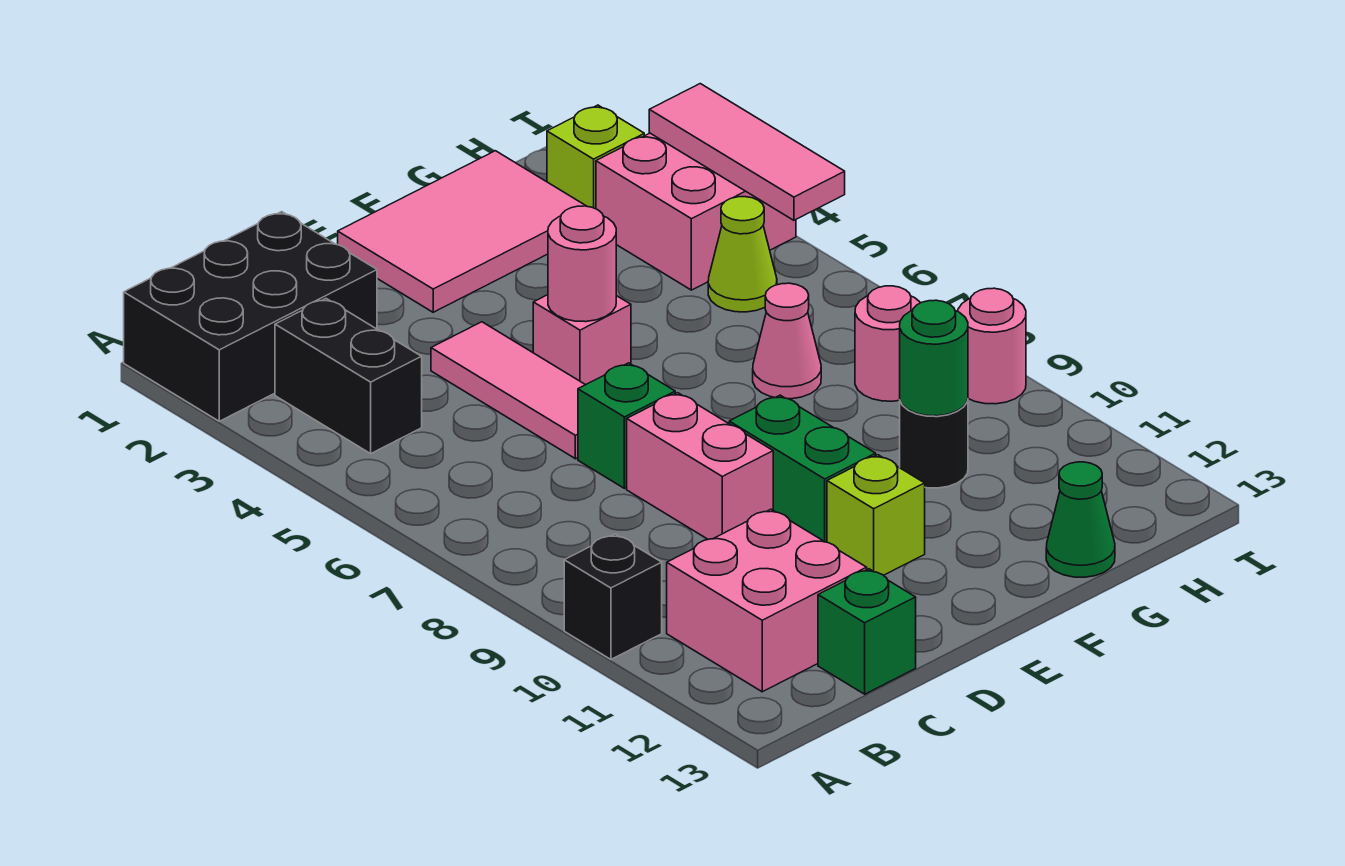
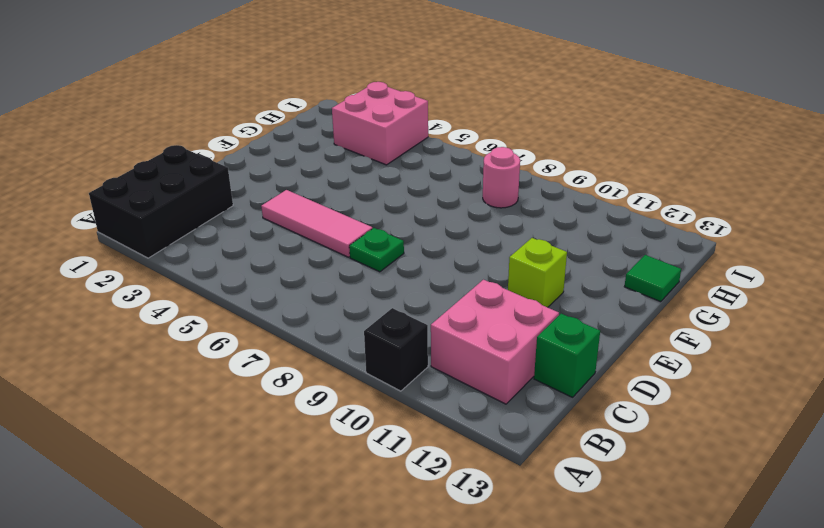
green plate D7 level 1 -> green brick D7 level 1
green tile G13 level 1 -> green cone G13 level 1
none -> black brick B3:B4 level 1
none -> pink brick D8:D9 level 1
none -> pink tile E1:G2 level 1

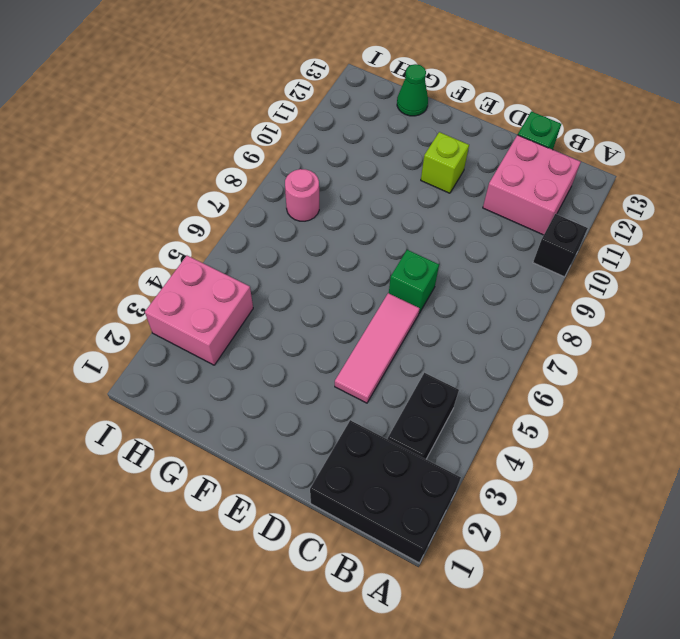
none -> pink brick D8:D9 level 1
none -> pink tile E1:G2 level 1
none -> pink brick E5 level 1

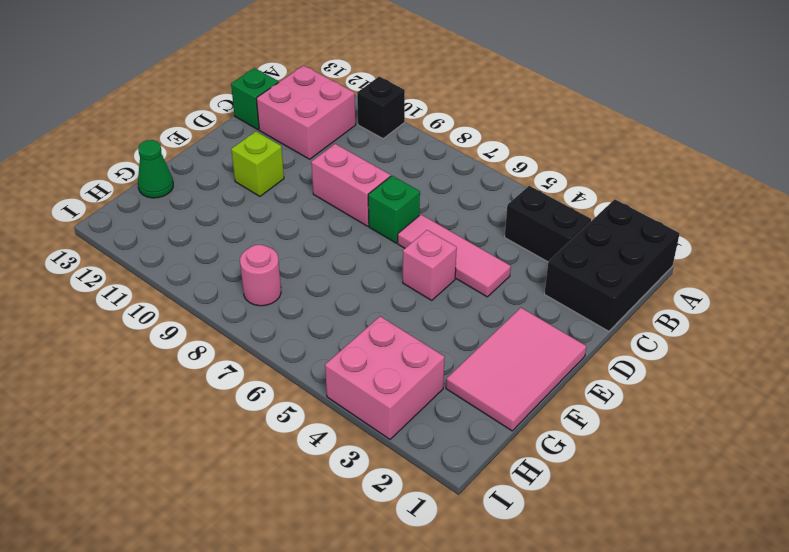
none -> green brick E9:E10 level 1
none -> pink cone G7 level 1
none -> black round brick G10 level 1

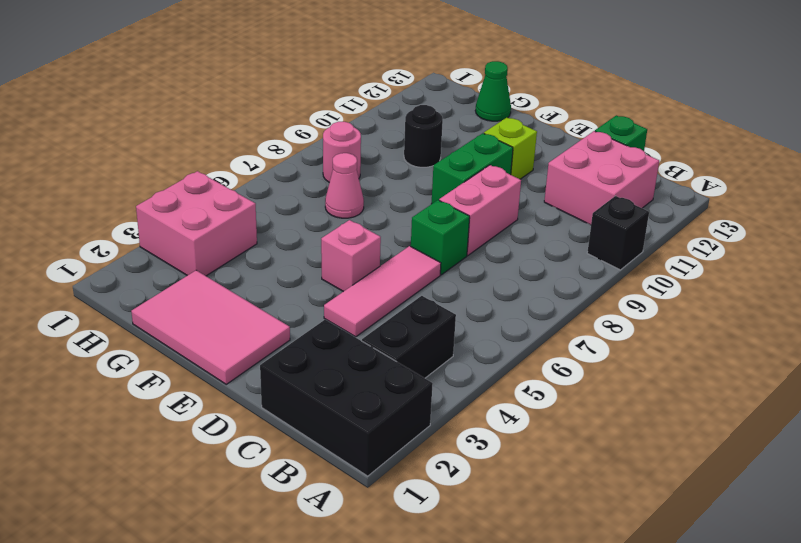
none -> lime brick H2 level 1
none -> lime cone H5 level 1
none -> pink round brick I9 level 1

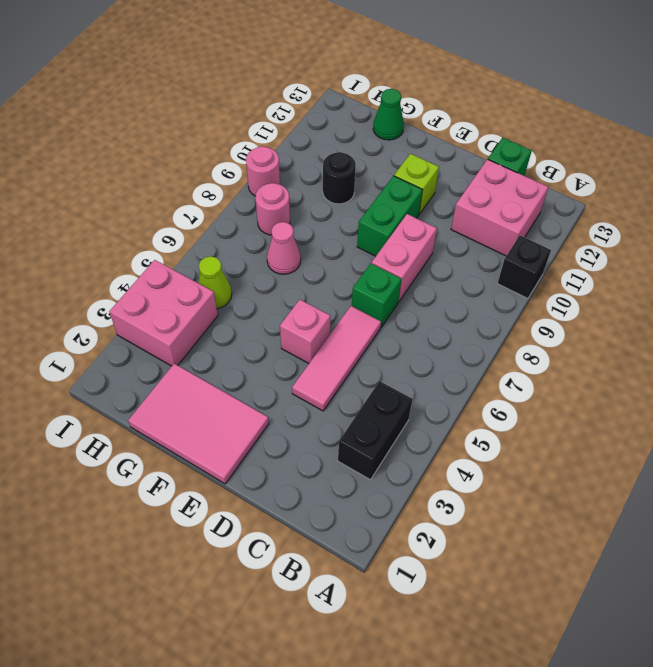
none -> black brick A1:C2 level 1
none -> lime brick H2 level 1
none -> pink round brick E5 level 2

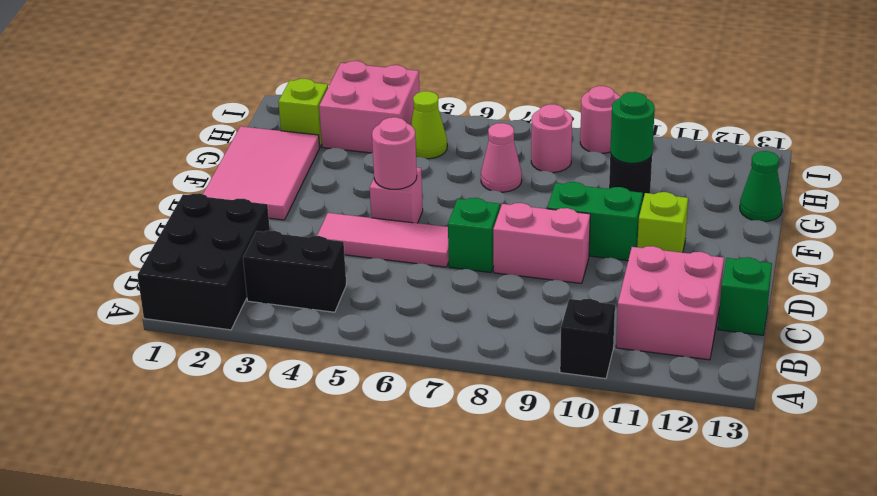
none -> pink tile I3:I5 level 2

